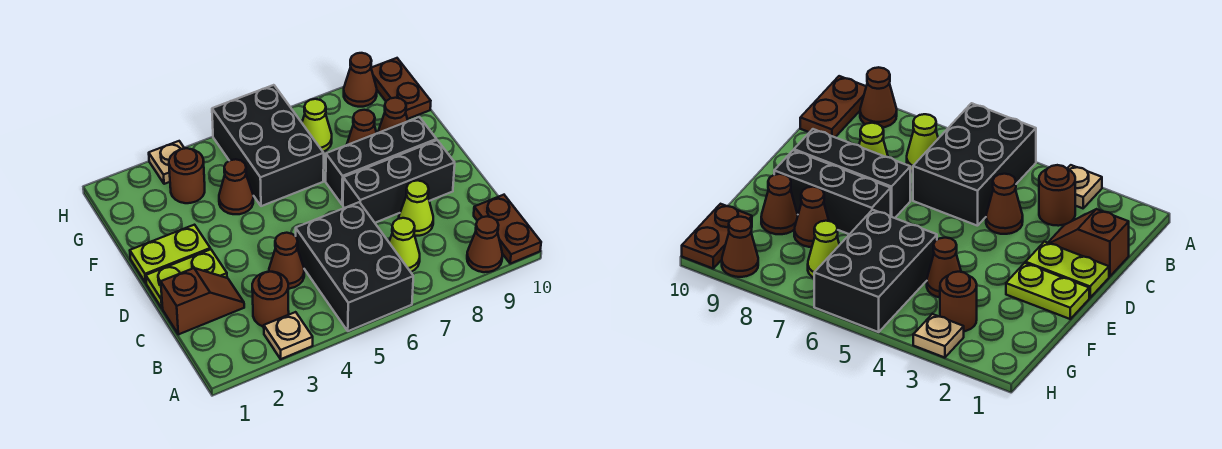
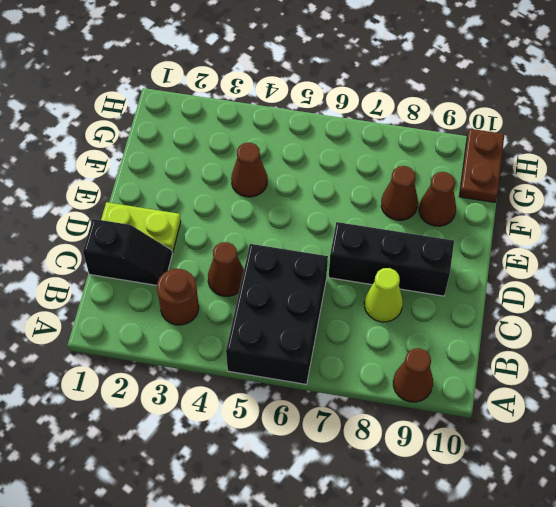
black slope C1:C2 level 1 top 1 -> brown slope C1:C2 level 1 top 1
none -> tan plate A3 level 1
none -> brown plate A10:B10 level 1
none -> lime cone B7 level 1

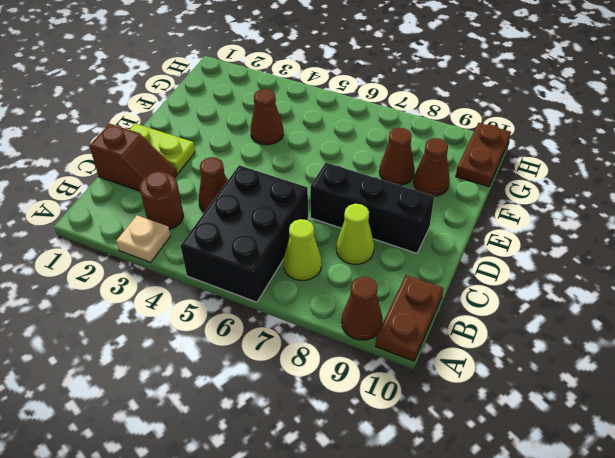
none -> lime plate E1:E2 level 1
none -> black brick E7:E9 level 1
none -> black brick F5:H6 level 1

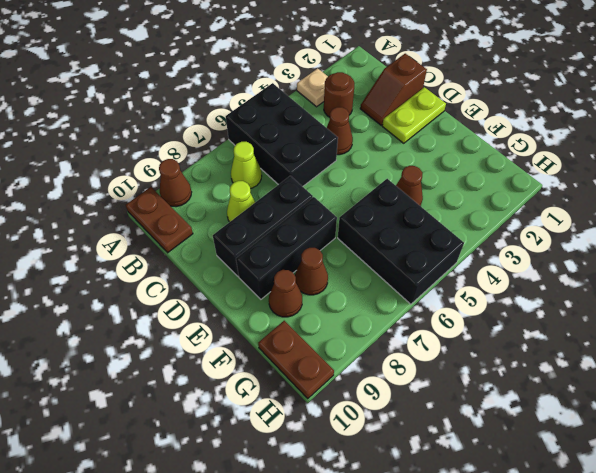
none -> lime plate E1:E2 level 1
none -> brown round brick G3 level 1
none -> lime cone G7 level 1

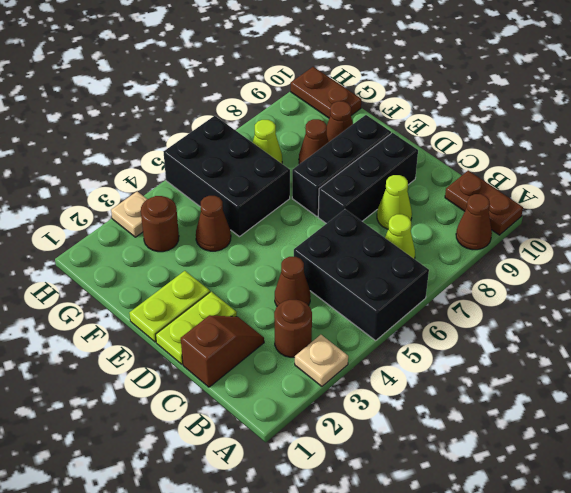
none -> brown cone H9 level 1

